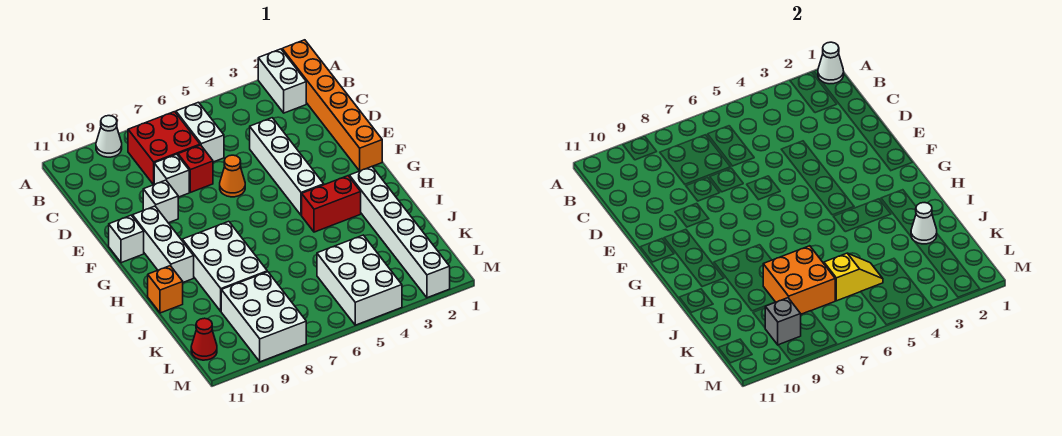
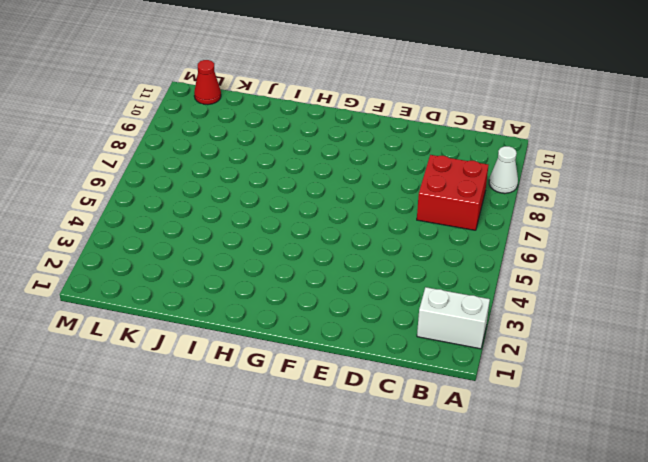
none -> orange brick A1:F1 level 1
none -> white brick B6:C6 level 1
none -> white brick D4:G4 level 1

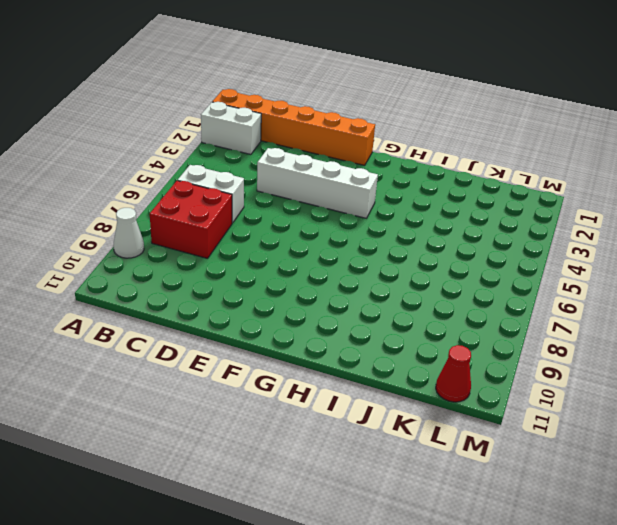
none -> red brick D7 level 1
none -> white brick D8 level 1
none -> orange cone E6 level 1

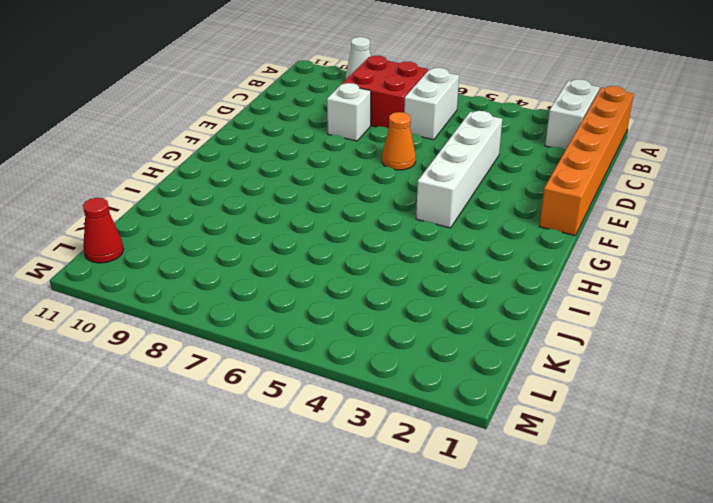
none -> red brick D7 level 1
none -> white brick E9 level 1
none -> white brick F10:H10 level 1

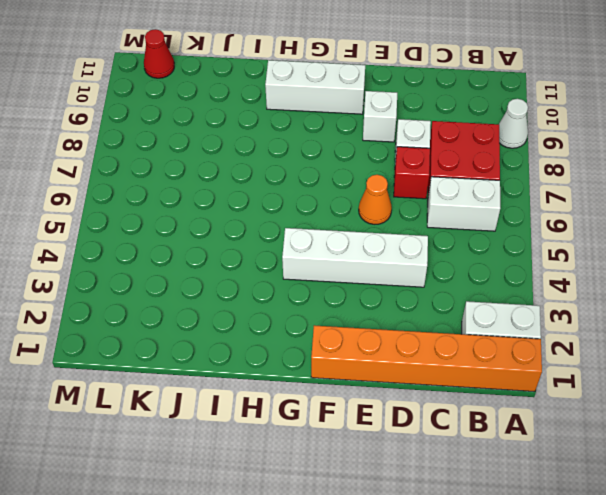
none -> white brick F11 level 1
none -> white brick H2:M2 level 1
none -> red brick H3:H4 level 1

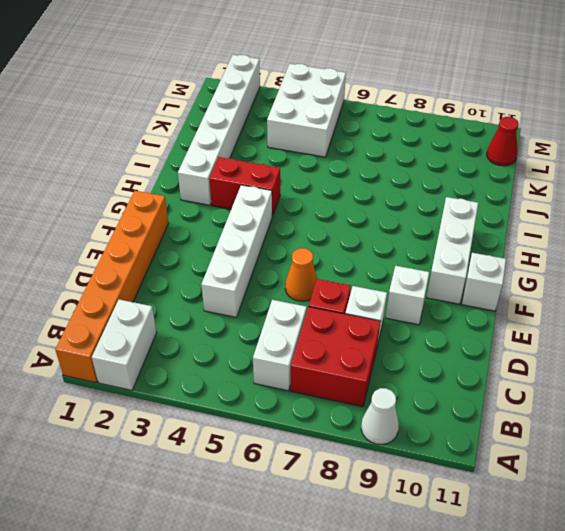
none -> white brick H8:J9 level 1
none -> orange brick I11 level 1
none -> white brick K8:M9 level 1

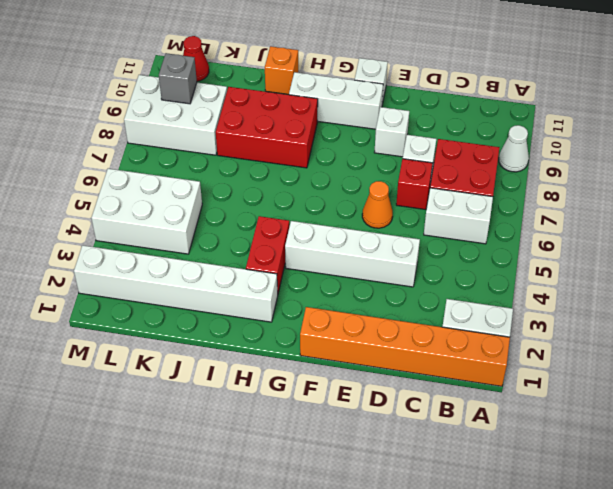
red brick H8:J9 level 1 -> white brick H8:J9 level 1
none -> white cone A1 level 2
none -> white cone J2 level 2
none -> orange brick J7:K8 level 2

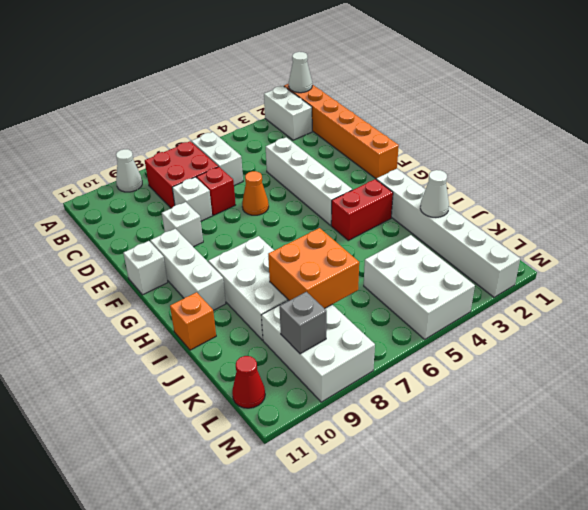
none -> yellow slope K5:K6 level 2 top 6

